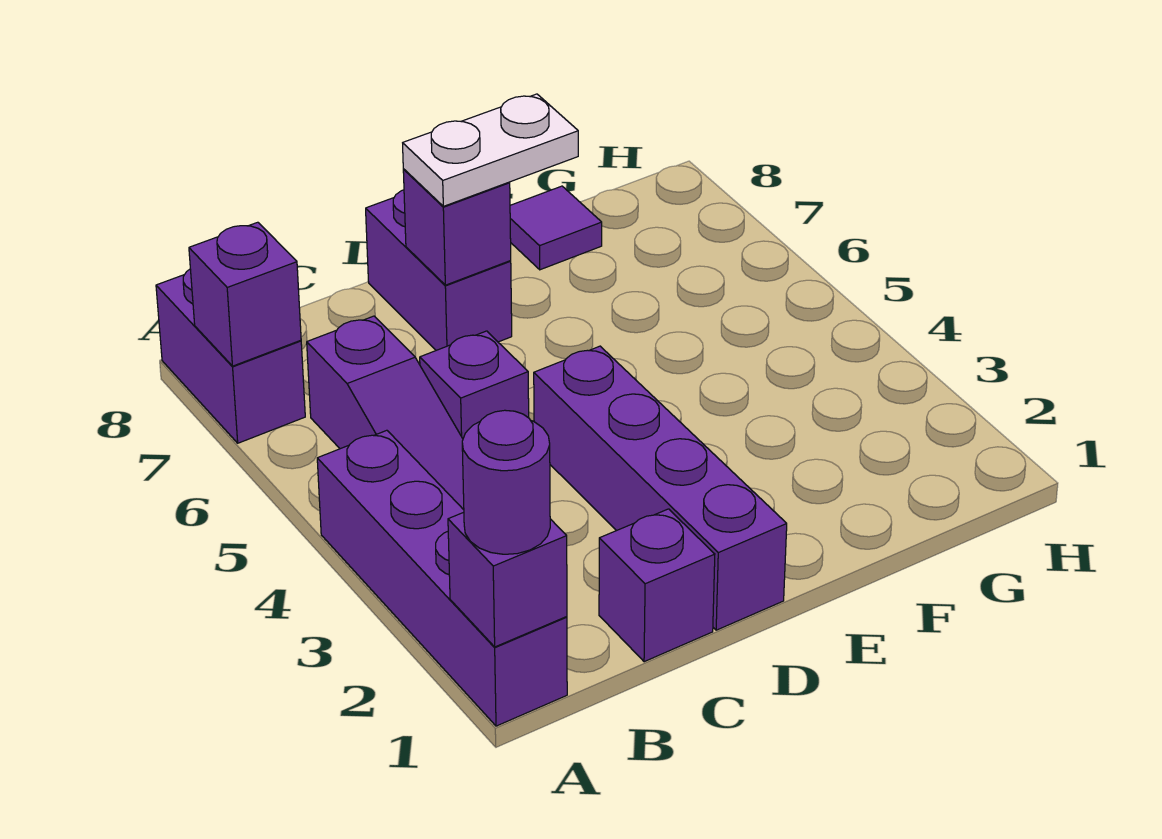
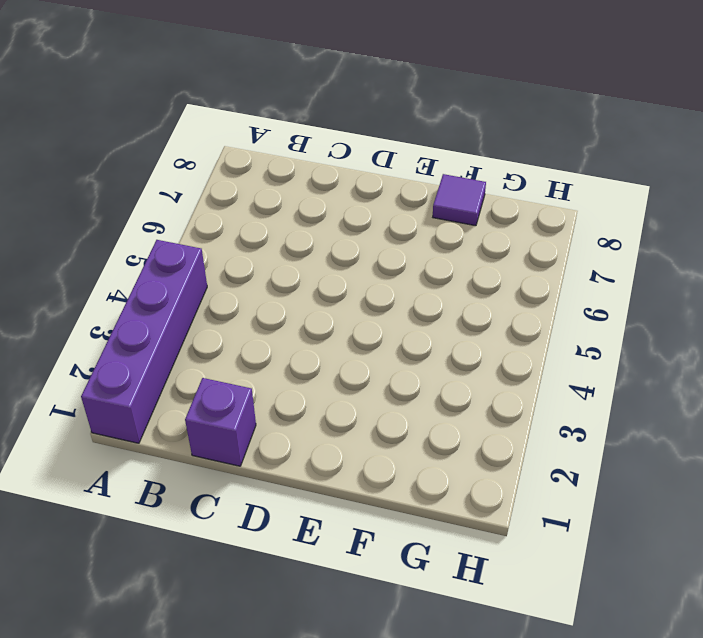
none -> purple brick A7:A8 level 1
none -> purple slope B4:B6 level 1 top 6
none -> purple brick C5 level 1

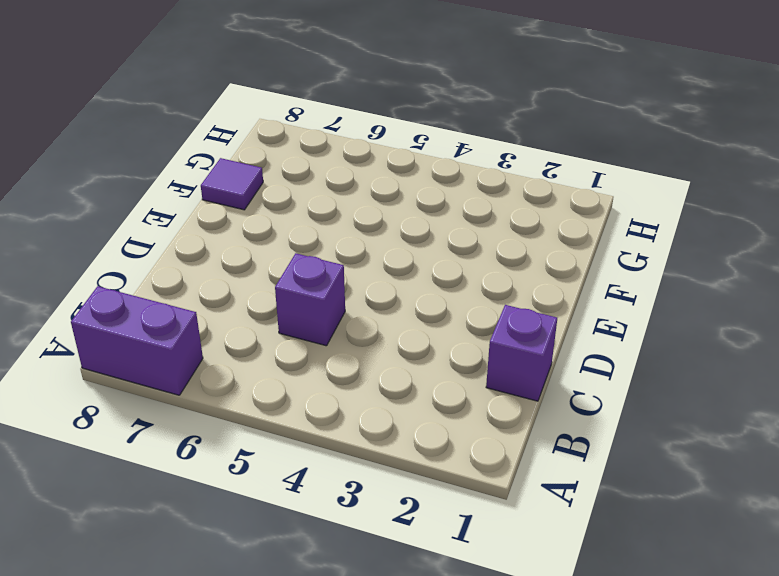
none -> purple brick A1:A4 level 1
none -> purple slope B4:B6 level 1 top 6
none -> purple brick D1:D4 level 1

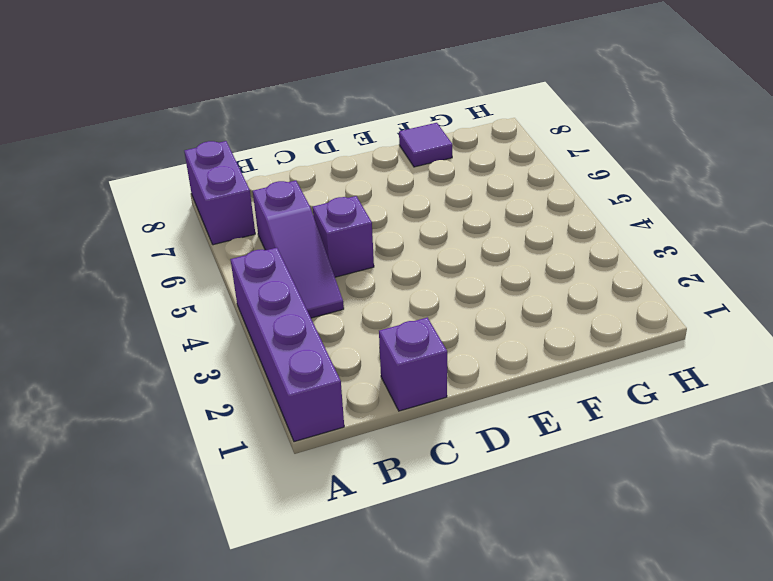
none -> purple brick D1:D4 level 1
none -> purple brick D7:D8 level 1
none -> purple brick A1 level 2

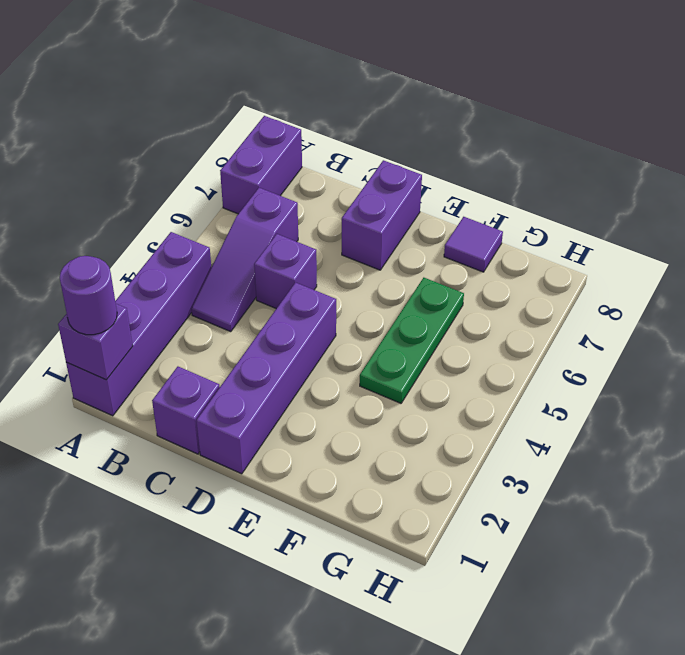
green plate F4:F6 level 1 -> none
none -> purple brick A7 level 2
none -> purple brick D7 level 2
none -> white plate D7:E7 level 3

